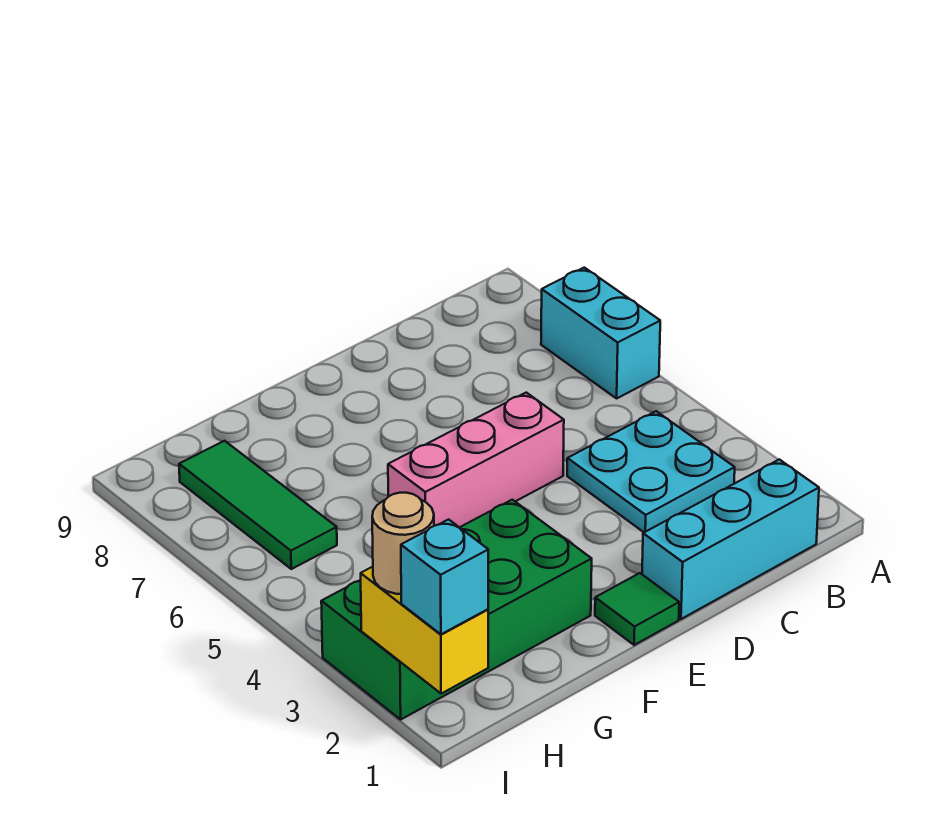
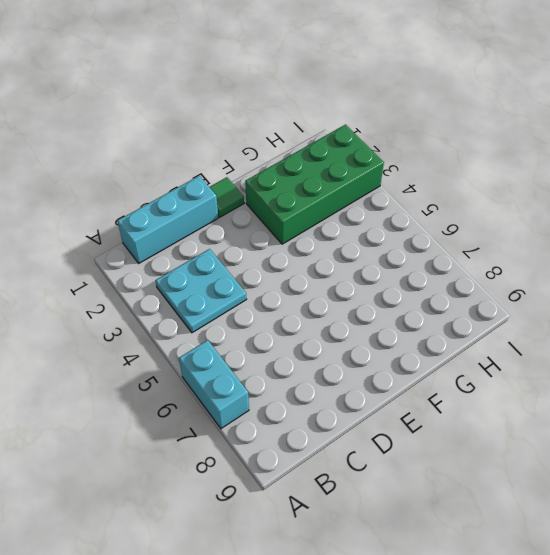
none -> pink brick D5:F5 level 1
none -> green tile H6:H8 level 1

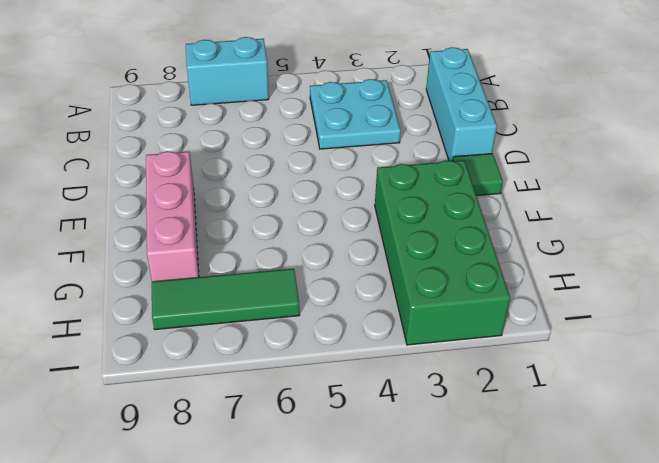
pink brick E8:G8 level 1 -> pink brick D5:F5 level 1
none -> yellow brick I1:I2 level 2
none -> cyan brick I1 level 3

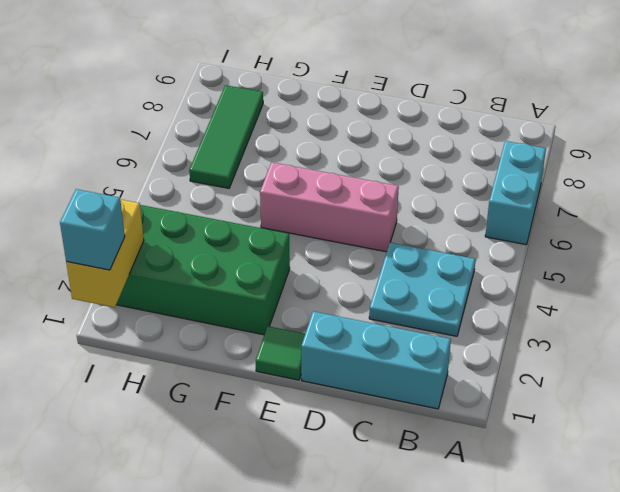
none -> tan round brick I2 level 3

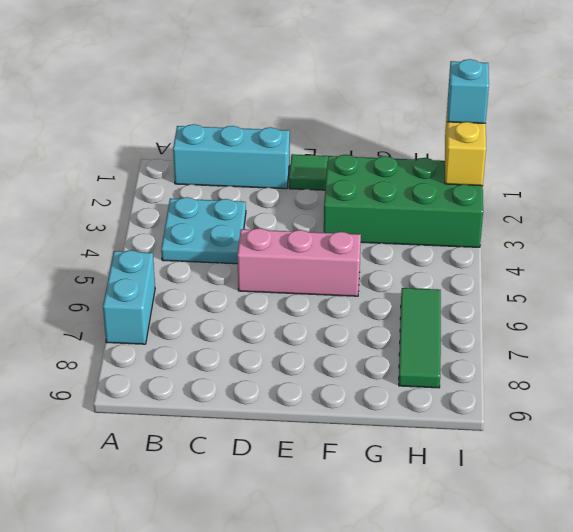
none -> tan round brick I2 level 3

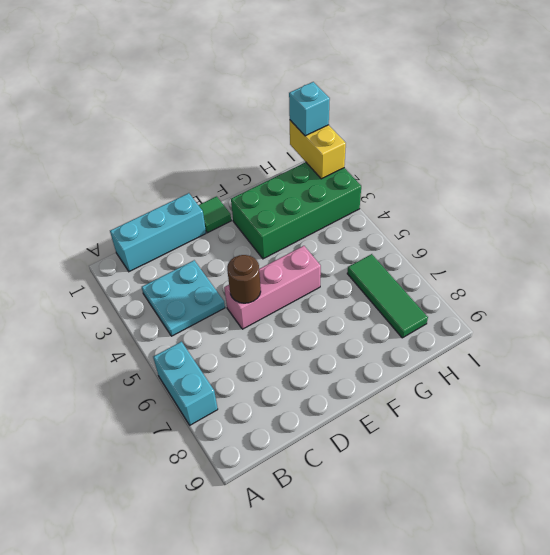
brown round brick D5 level 2 -> none
none -> tan round brick I2 level 3

